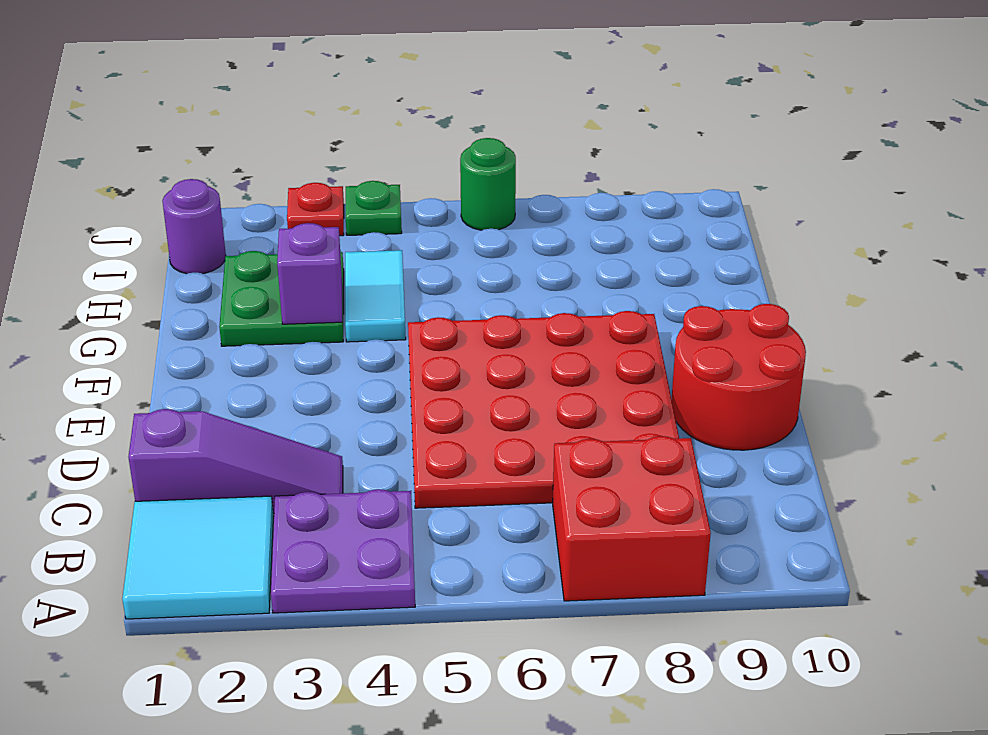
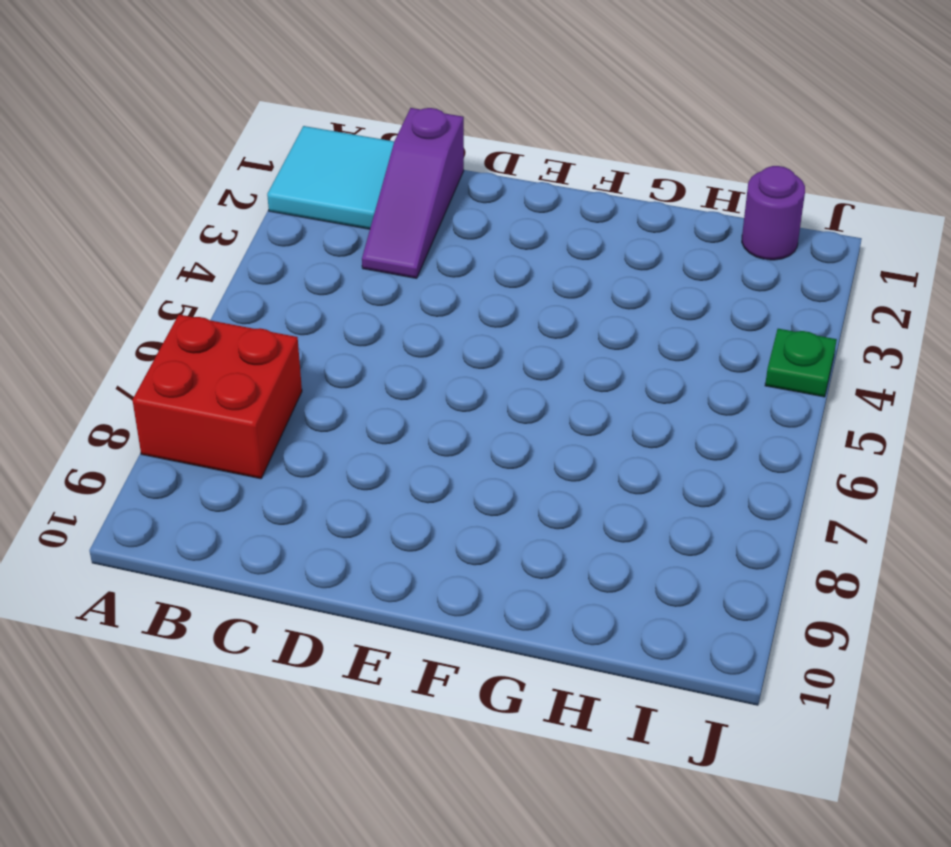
none -> purple plate A3:B4 level 1
none -> red plate C5:F8 level 1
none -> red round brick D9:E10 level 1

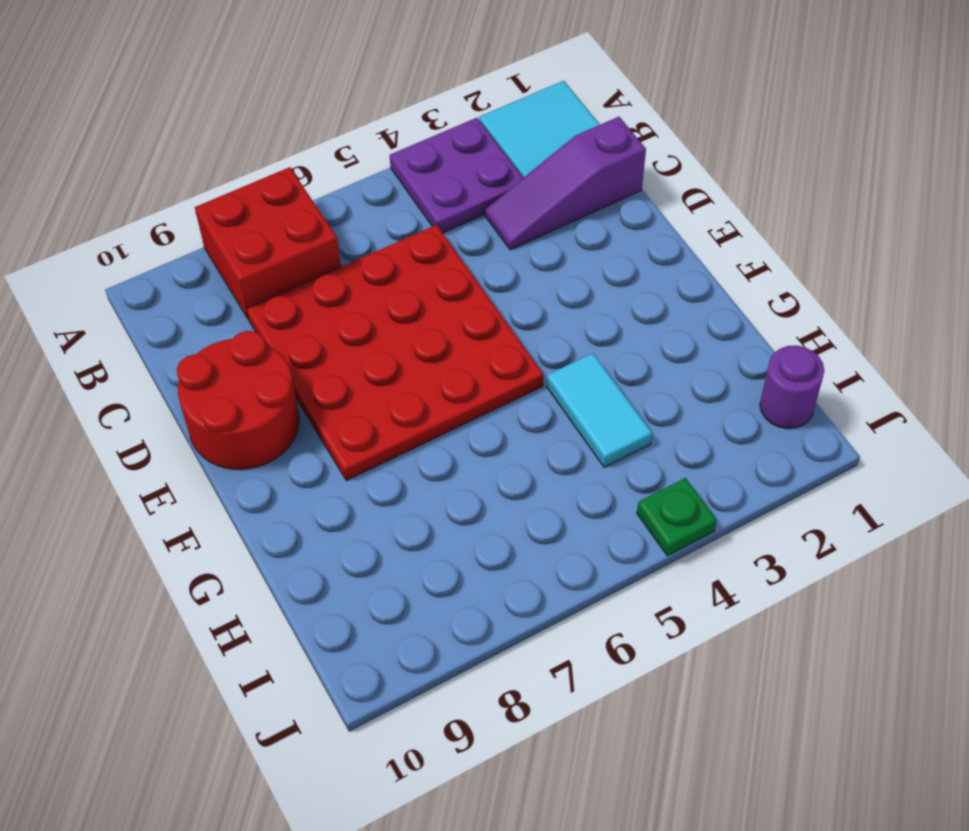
none -> green plate G2:H3 level 1
none -> red plate J3 level 1
none -> green round brick J6 level 1

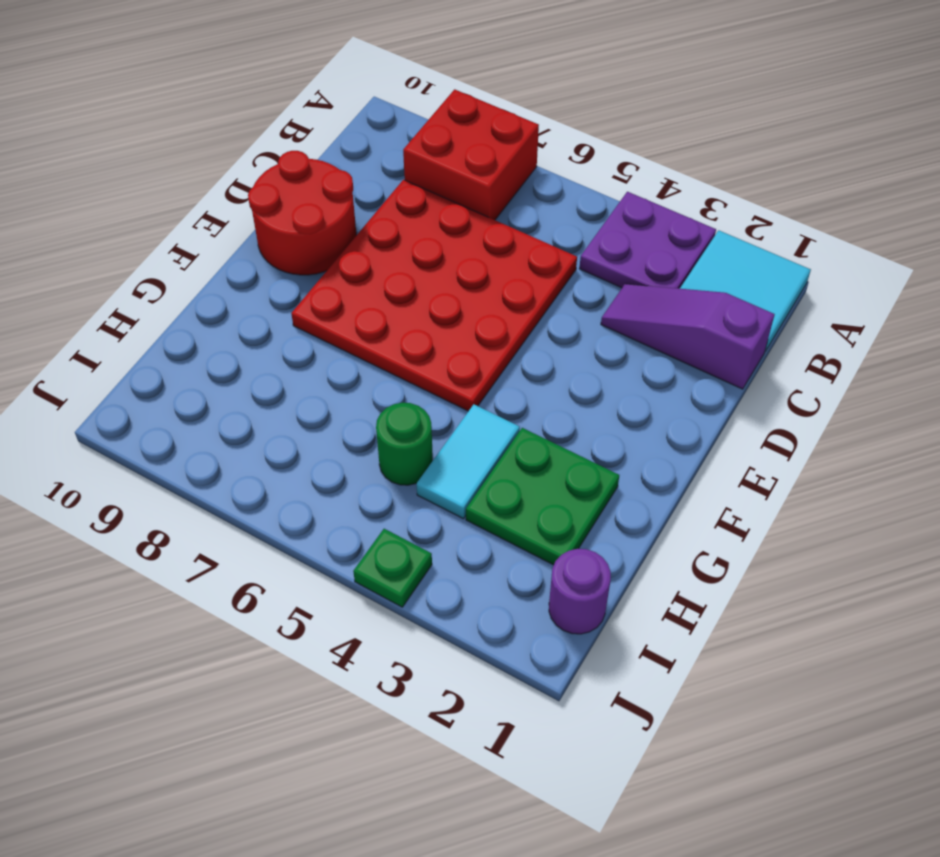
green round brick H5 level 1 -> green round brick J6 level 1
none -> red plate J3 level 1
none -> purple brick G3 level 2

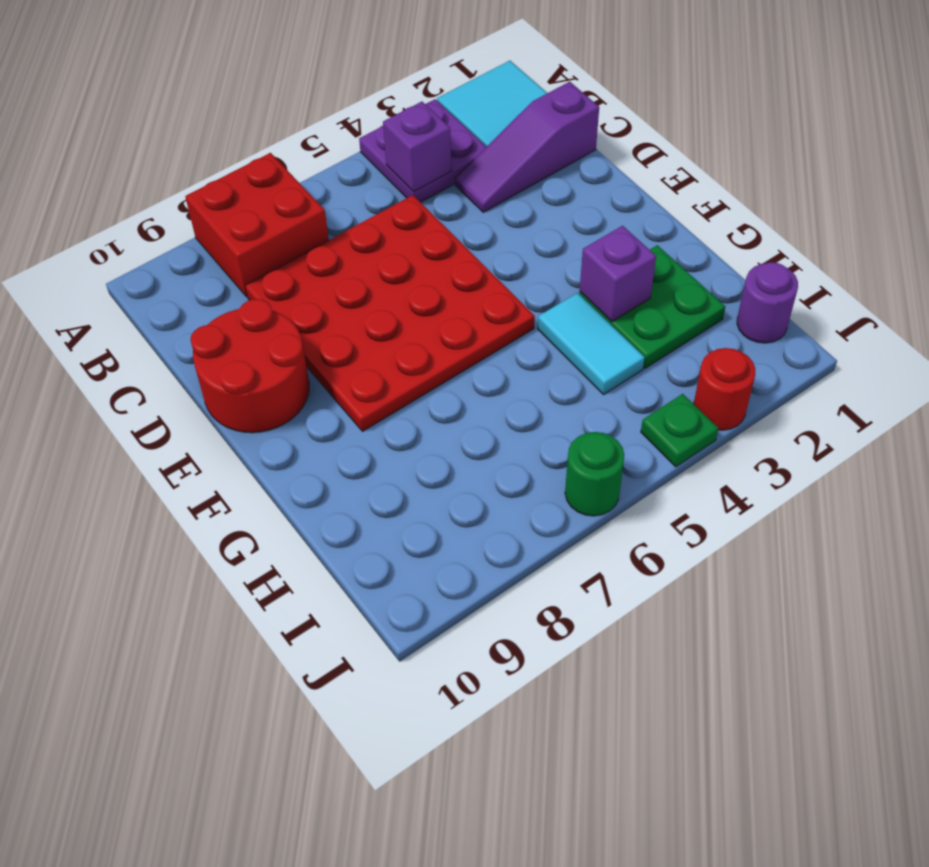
purple brick B4 level 2 -> none
red round brick J3 level 1 -> red plate J3 level 1

